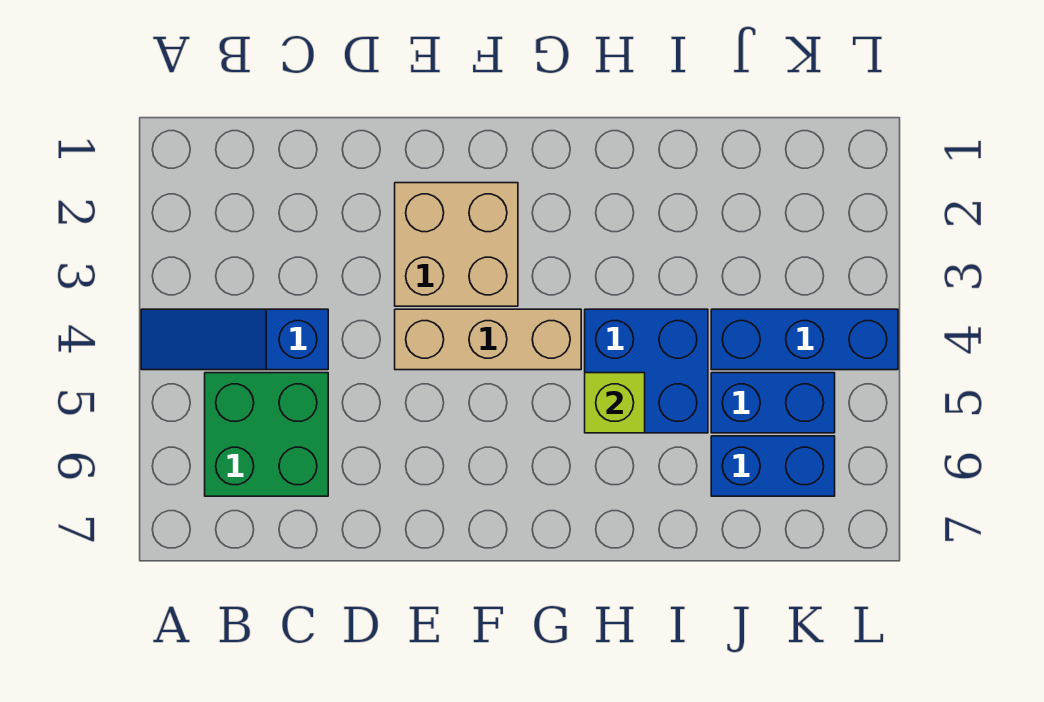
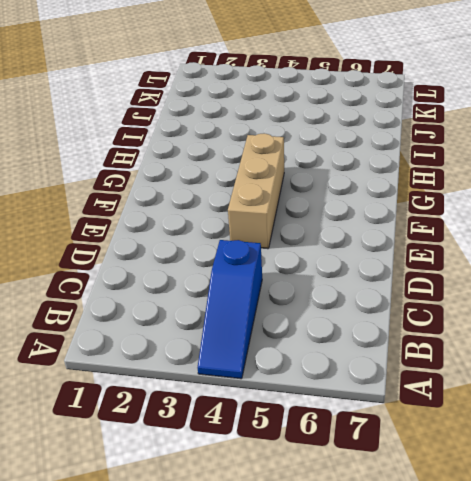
none -> green brick B5:C6 level 1
none -> tan brick E2:F3 level 1

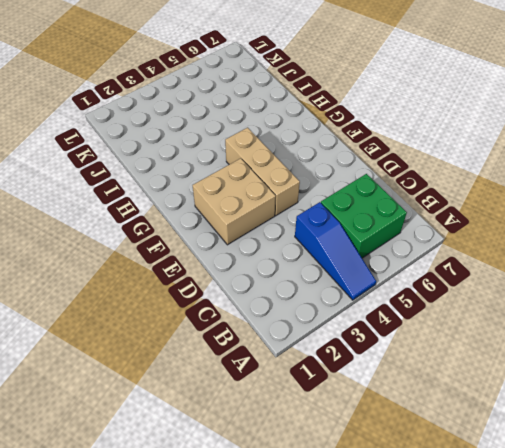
none -> blue brick H4:I5 level 1
none -> blue brick J4:L4 level 1

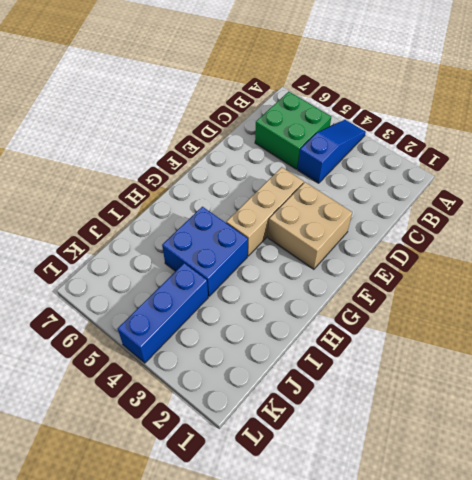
none -> blue brick J5:K5 level 1
none -> blue brick J6:K6 level 1

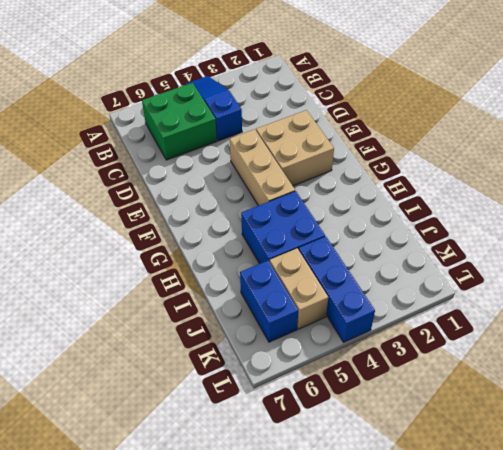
tan brick J5:K5 level 1 -> blue brick J5:K5 level 1
none -> lime brick H5 level 2

